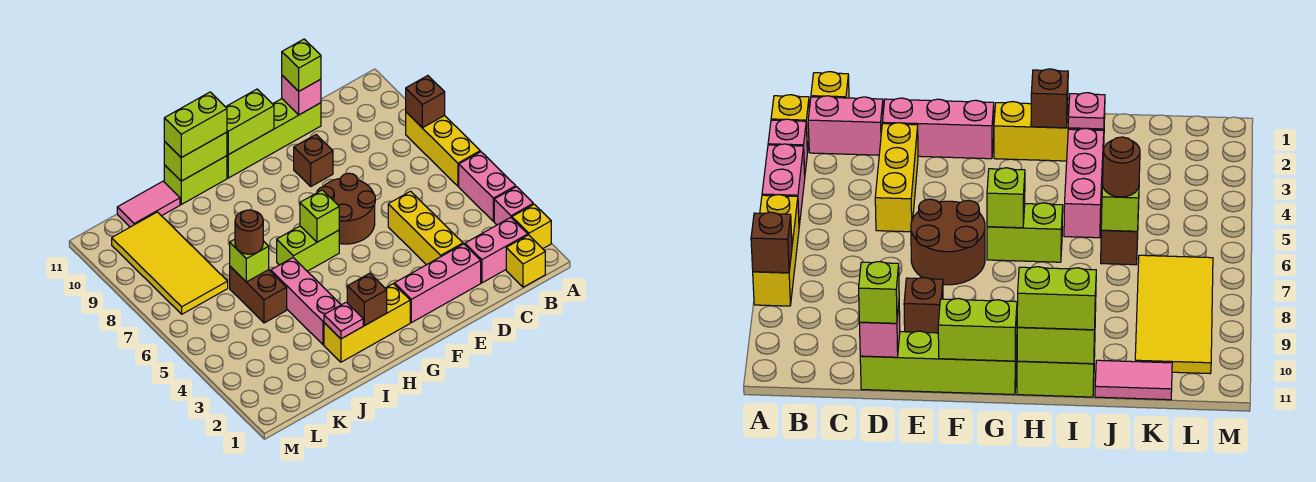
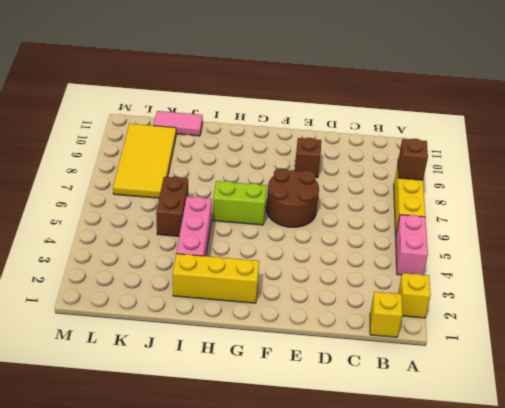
none -> pink brick A3 level 1
none -> pink brick B2:C2 level 1
none -> pink brick D2:F2 level 1

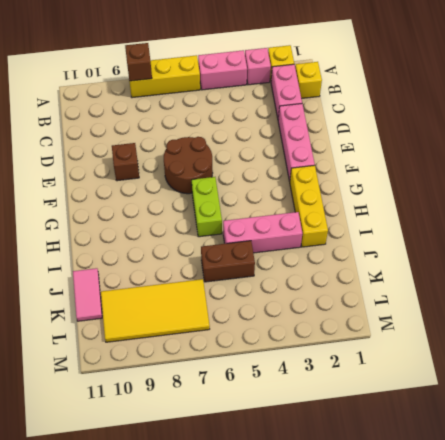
none -> yellow brick D3:D5 level 1
none -> lime brick D11:G11 level 1
none -> lime brick H11:I11 level 1

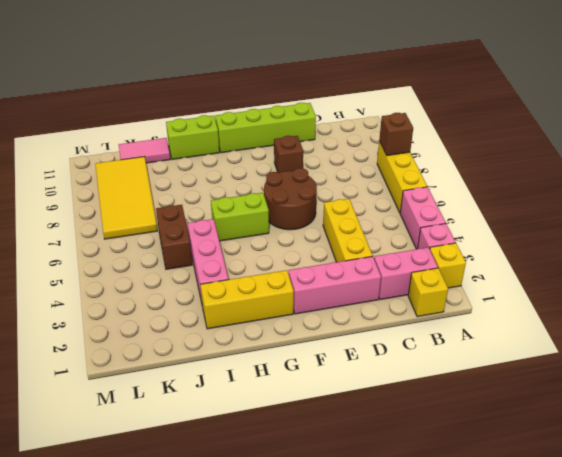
none -> pink brick D11 level 2
none -> lime brick F11:G11 level 2
none -> lime brick G6 level 2

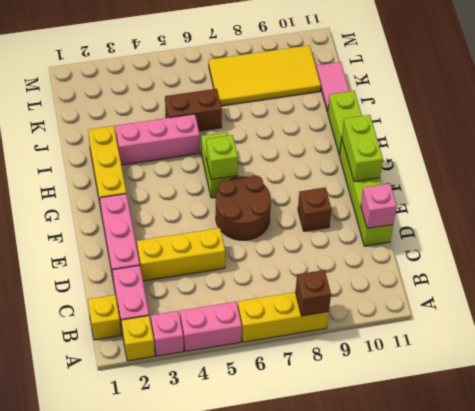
none -> brown brick H2 level 2
none -> lime brick H11:I11 level 2
none -> pink plate I2 level 2

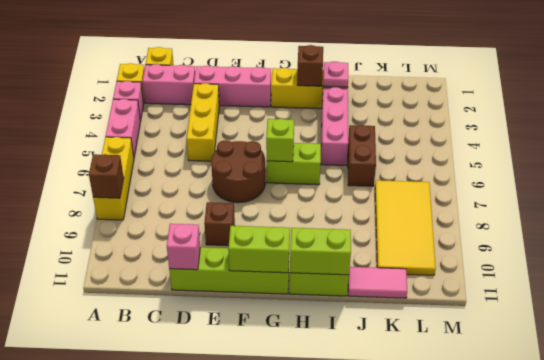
none -> lime brick J6 level 2
none -> lime brick D11 level 3
none -> lime brick H11:I11 level 3

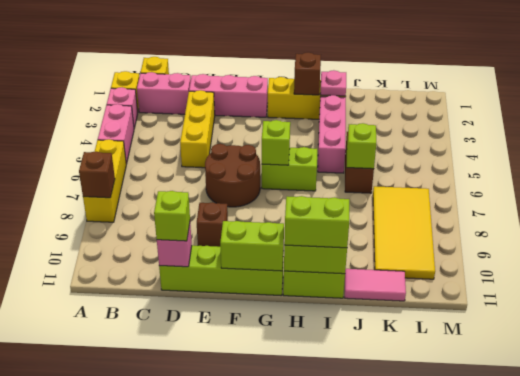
none -> brown round brick J6 level 3

